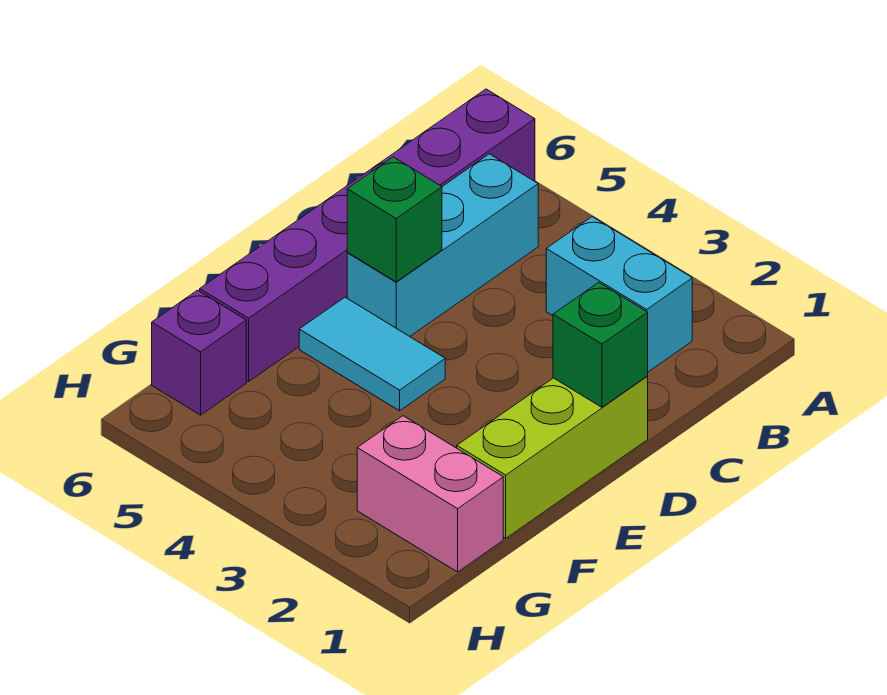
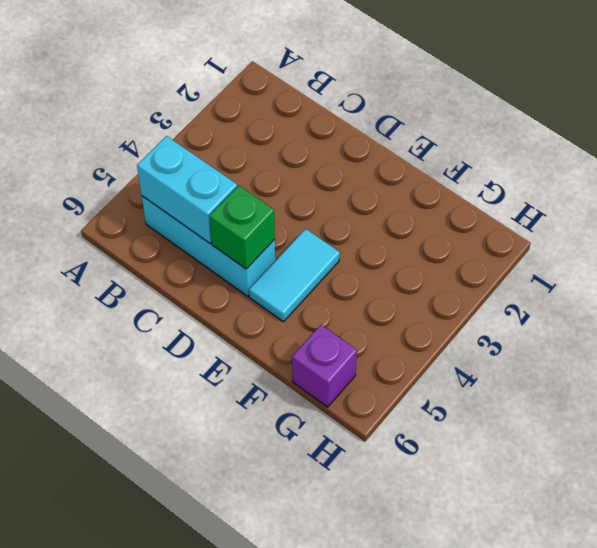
cyan brick B5:C5 level 2 -> cyan brick B2:B3 level 1
none -> purple brick A6:F6 level 1
none -> lime brick D1:F1 level 1

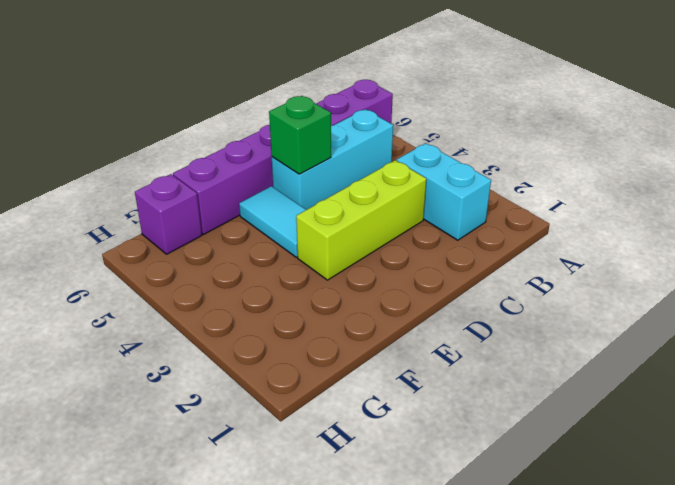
lime brick C3:E3 level 1 -> lime brick D1:F1 level 1
none -> pink brick G1:G2 level 1
none -> green brick D1 level 2

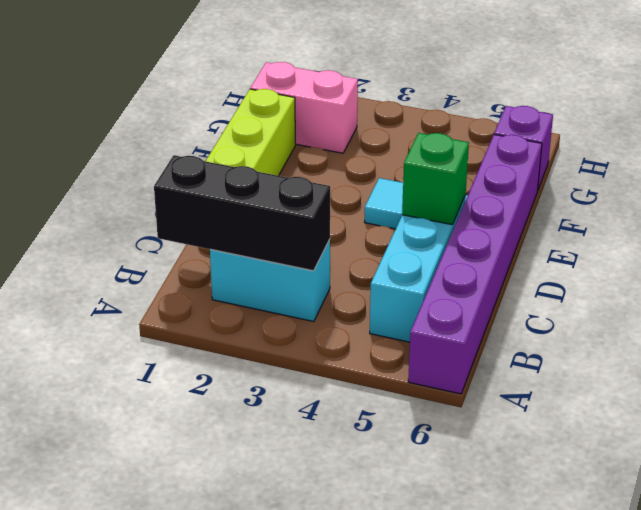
black brick B1:B3 level 2 -> none
none -> green brick D1 level 2

